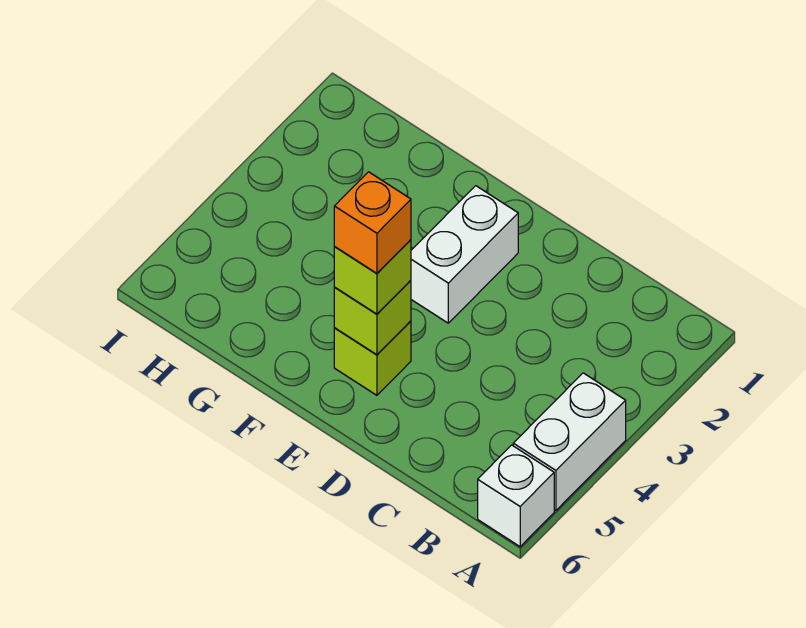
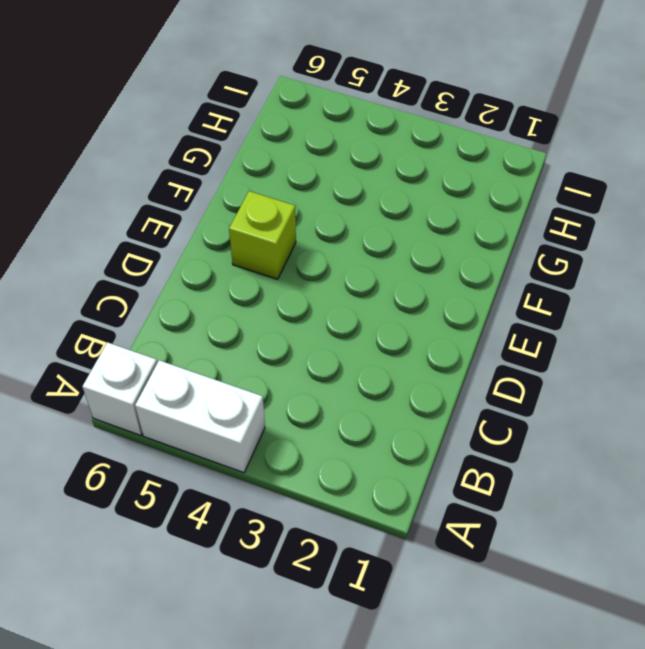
none -> white brick E2:E3 level 1
none -> lime brick E5 level 2

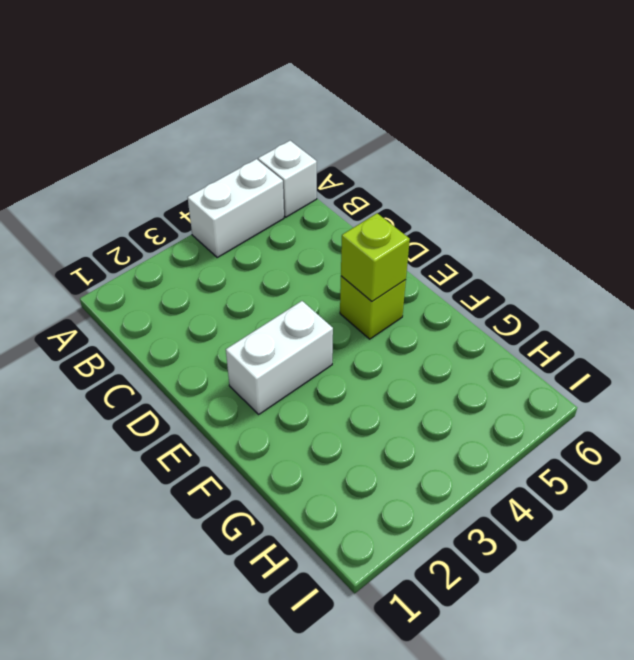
none -> lime brick E5 level 3
none -> orange brick E5 level 4

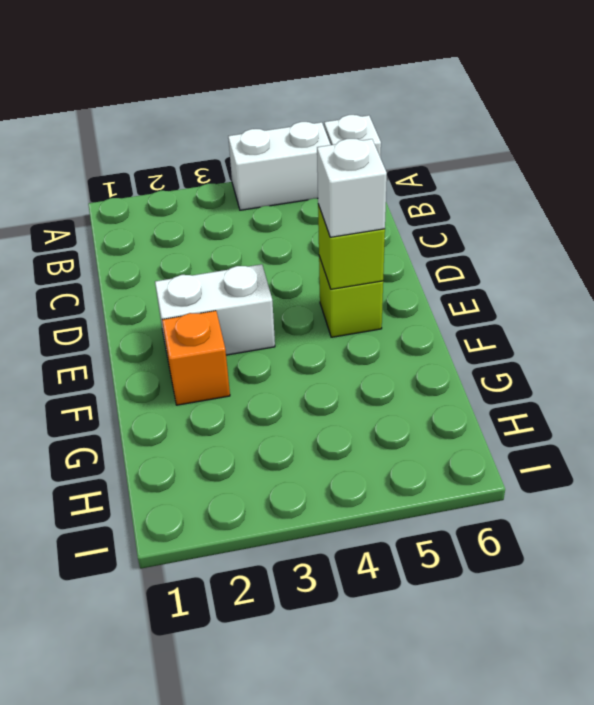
white brick E5 level 3 -> lime brick E5 level 3
orange brick F2 level 1 -> orange brick E5 level 4

